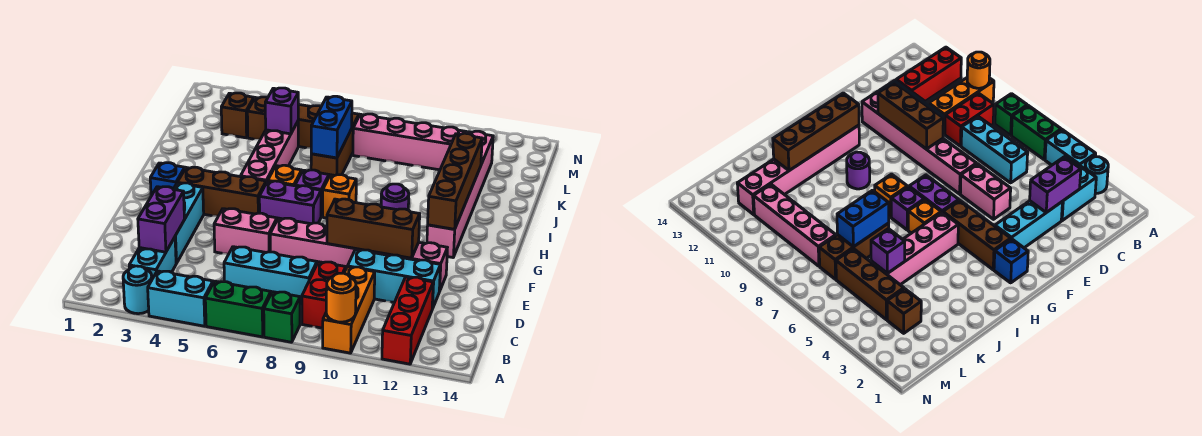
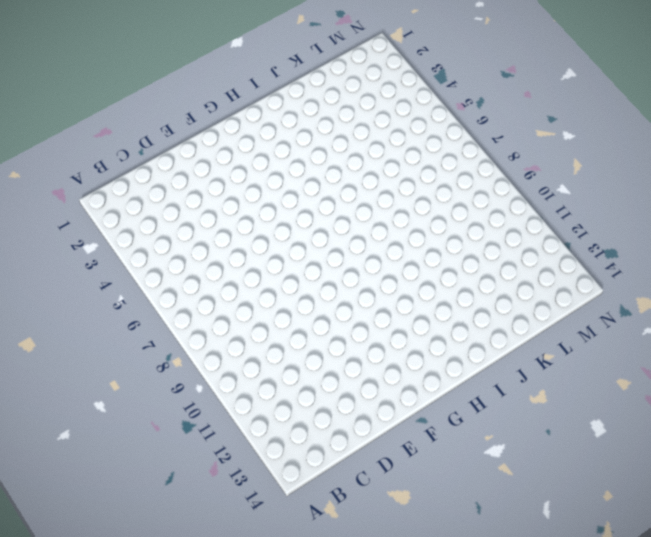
none -> cyan round brick A3 level 1
none -> cyan brick A4:A5 level 1
none -> green brick A6:A7 level 1
none -> green brick A8 level 1

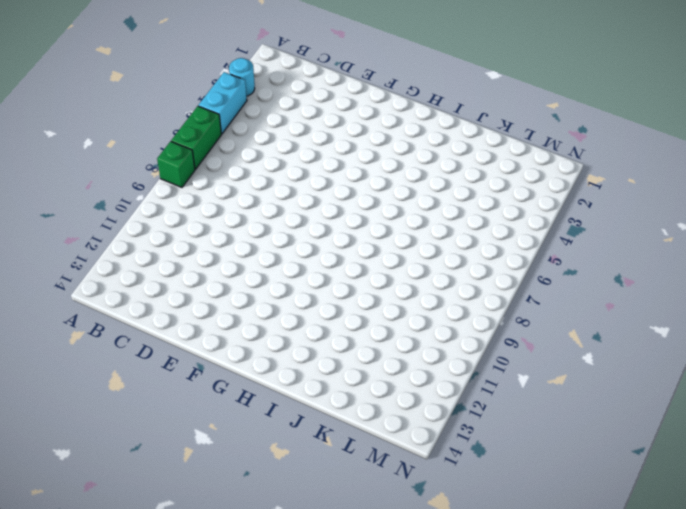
none -> orange brick A10:C10 level 1
none -> red brick A12:C12 level 1
none -> cyan brick B3:C3 level 1
none -> red brick B9:C9 level 1

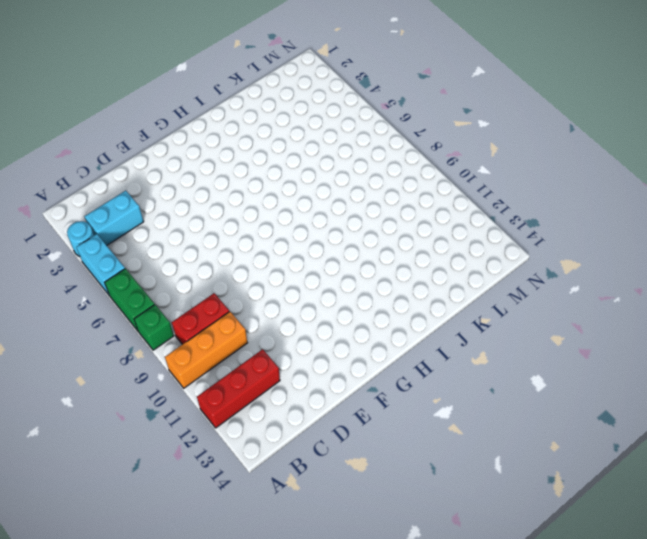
none -> cyan brick C6:C8 level 1
none -> cyan brick D3:F3 level 1
none -> cyan brick D10:D12 level 1
none -> pink brick E5:E6 level 1

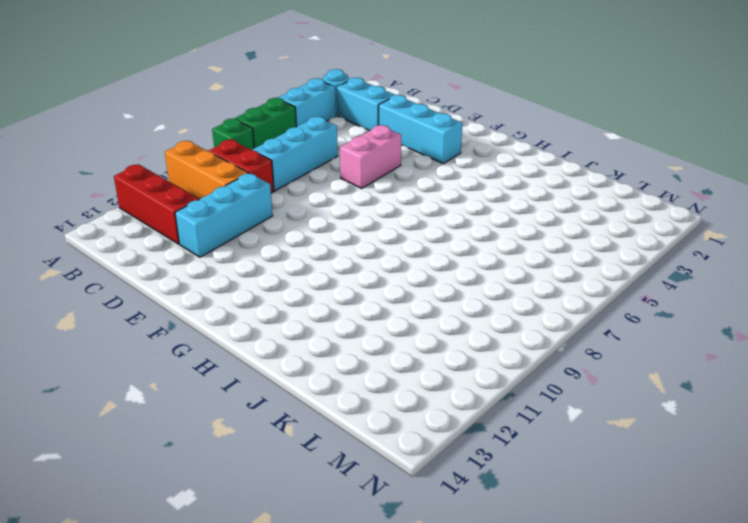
none -> pink brick E7:E12 level 1
none -> blue brick G2 level 1
none -> brown brick G3:G5 level 1
none -> purple brick G6:G7 level 1

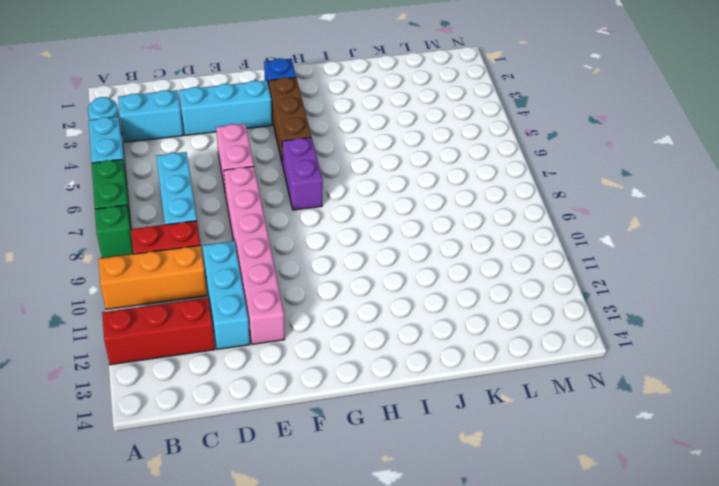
none -> pink brick G12:L12 level 1
none -> pink brick H5:K5 level 1
none -> orange brick H6 level 1
none -> purple brick H7 level 1

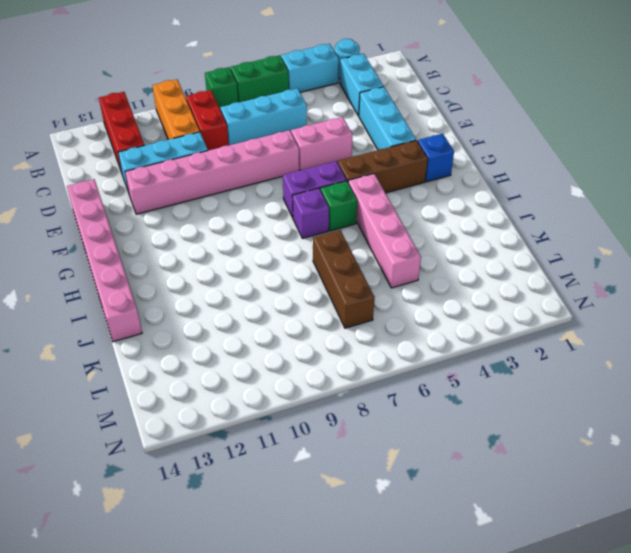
pink brick E14:J14 level 1 -> pink brick G12:L12 level 1
green brick H6 level 1 -> orange brick H6 level 1
none -> orange brick H8 level 1
none -> purple round brick H10 level 1
none -> brown brick L3 level 1
none -> brown brick L4:L6 level 1

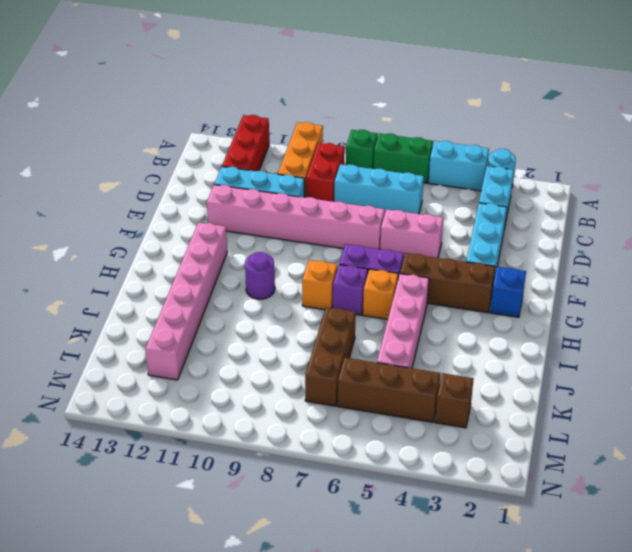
none -> pink brick L8:L11 level 1
none -> orange round brick A10 level 2
none -> purple brick C3:D3 level 2
none -> brown brick E9:E11 level 2

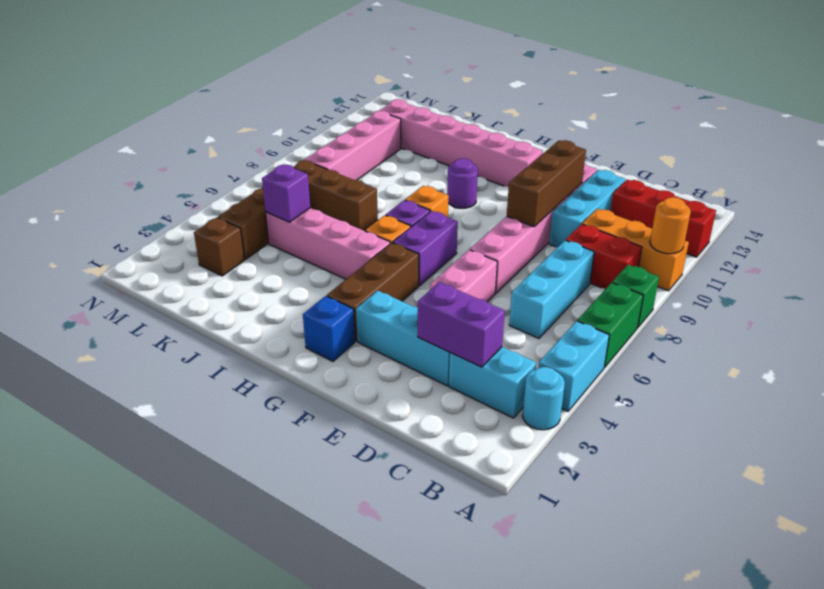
none -> brown brick G12:J12 level 2
none -> blue brick J7:K7 level 2

